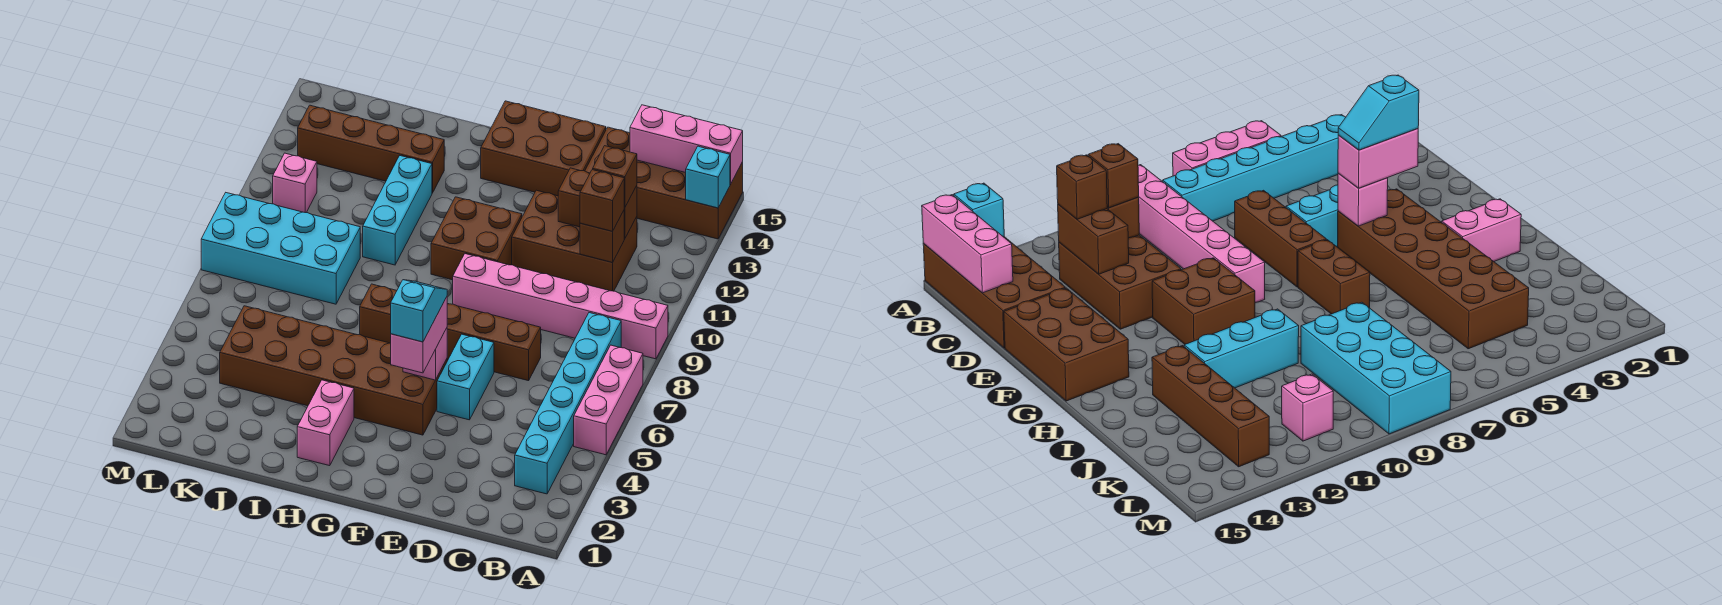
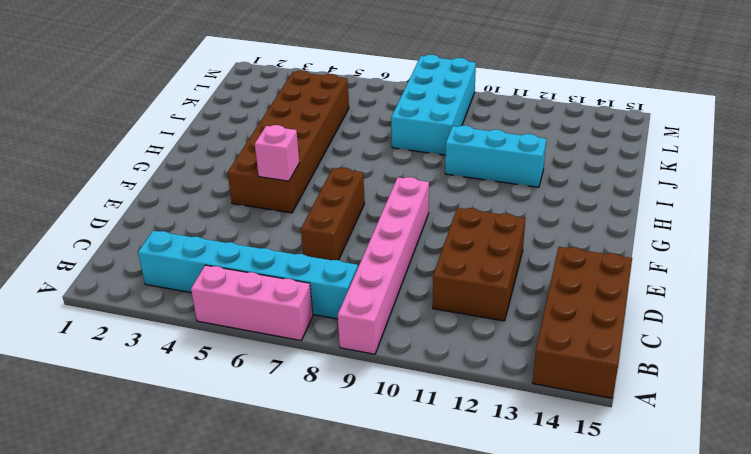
none -> cyan brick E5:E6 level 1
none -> brown brick E14:G15 level 1
none -> brown brick F10:G11 level 1

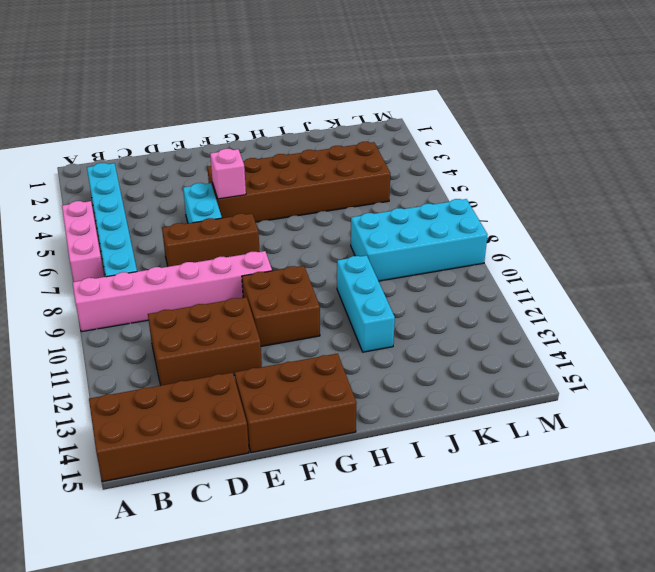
none -> brown brick G7:H7 level 1
none -> pink brick H2:H3 level 1
none -> brown brick I13:L13 level 1

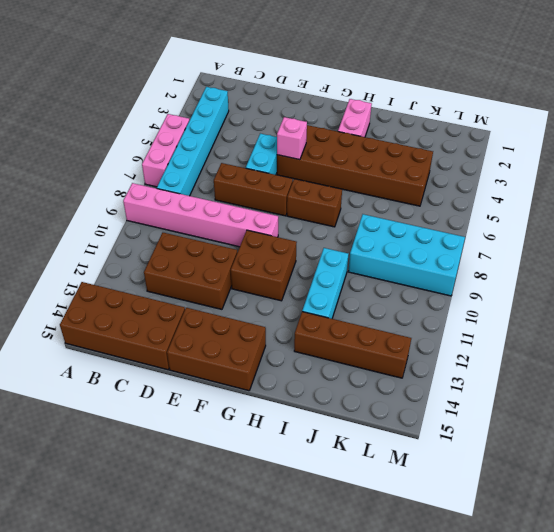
none -> pink brick L11 level 1
none -> cyan brick A14 level 2
none -> pink brick A15:C15 level 2

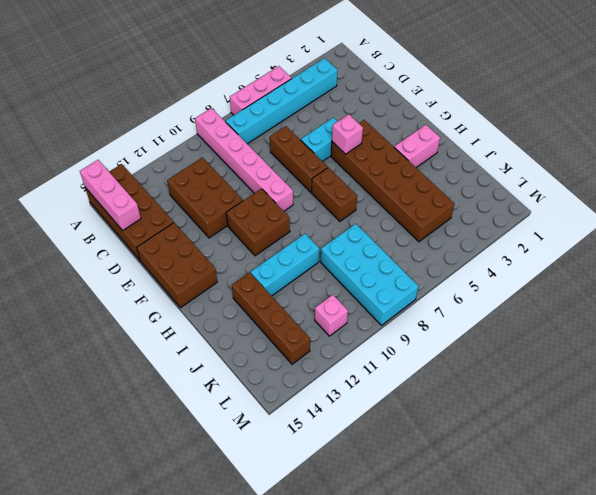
none -> cyan brick A14 level 2
none -> brown brick C11 level 2
none -> brown brick C12:D12 level 2

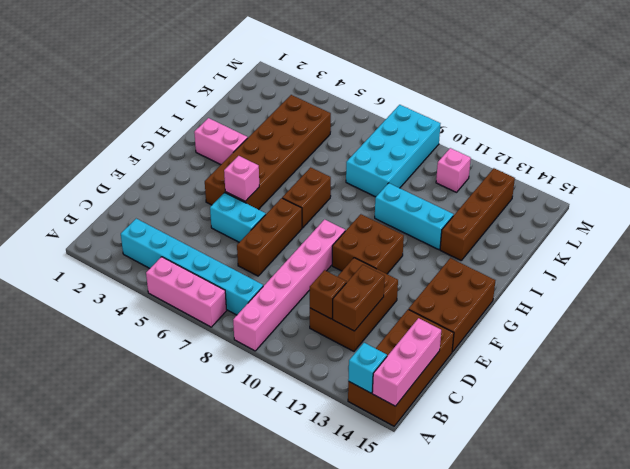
none -> brown brick C11 level 3
none -> brown brick C12 level 3
none -> pink brick F4:F5 level 3

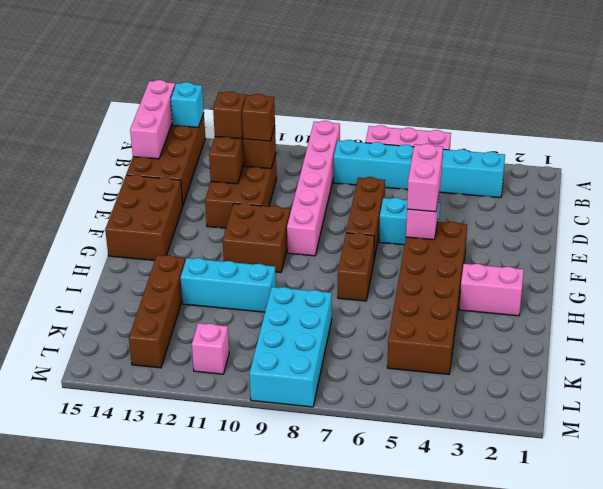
pink brick E5:F5 level 3 -> pink brick F4:F5 level 3
none -> cyan slope F4:F5 level 4 top 4

